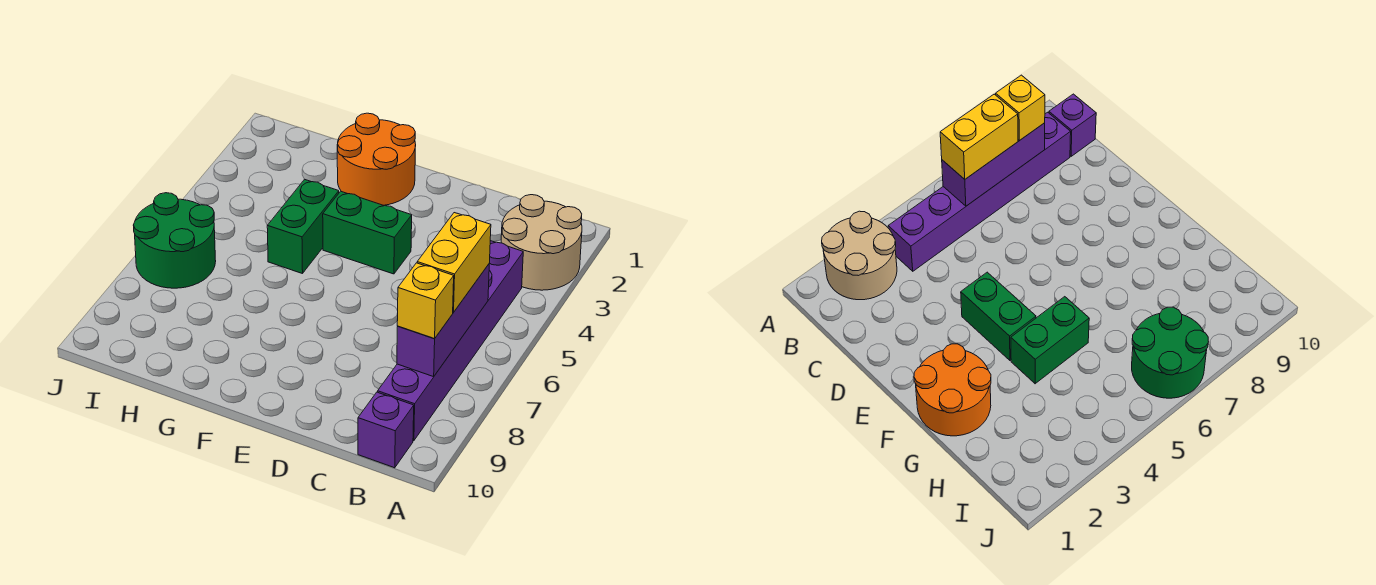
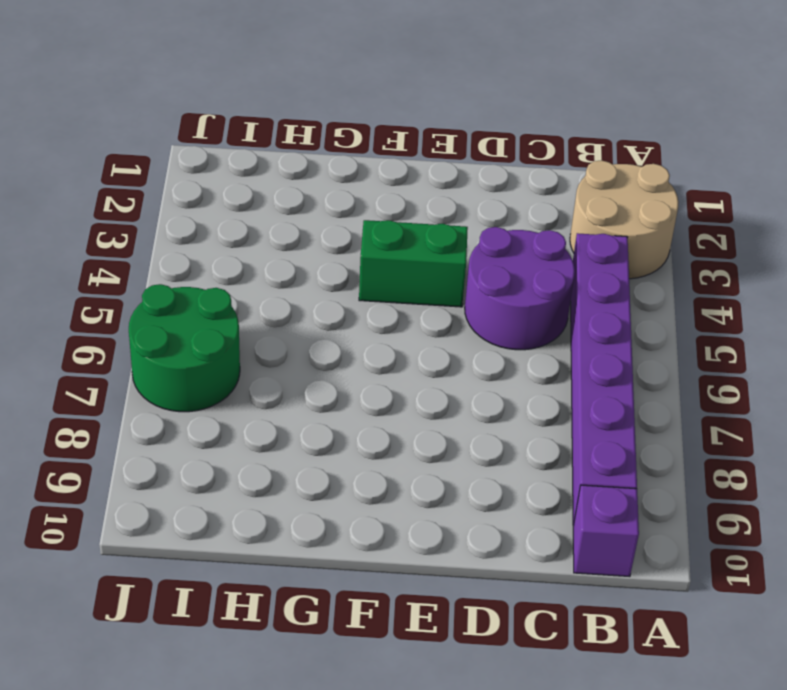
purple round brick C4:D5 level 1 -> none
none -> orange round brick F1:G2 level 1
none -> green brick G4:G5 level 1

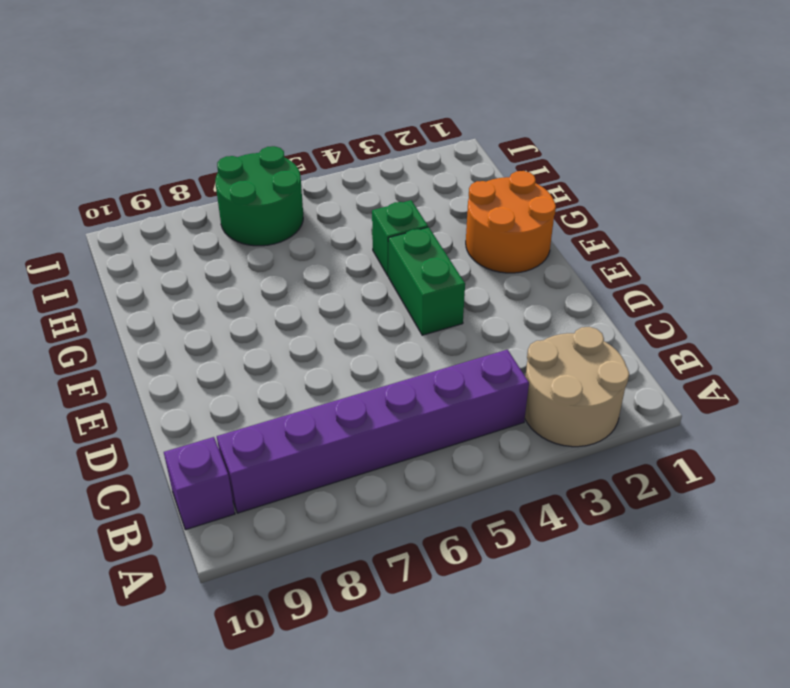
green brick G4 level 1 -> green brick G4:G5 level 1
none -> purple brick B6:B8 level 2
none -> yellow brick B6:B7 level 3

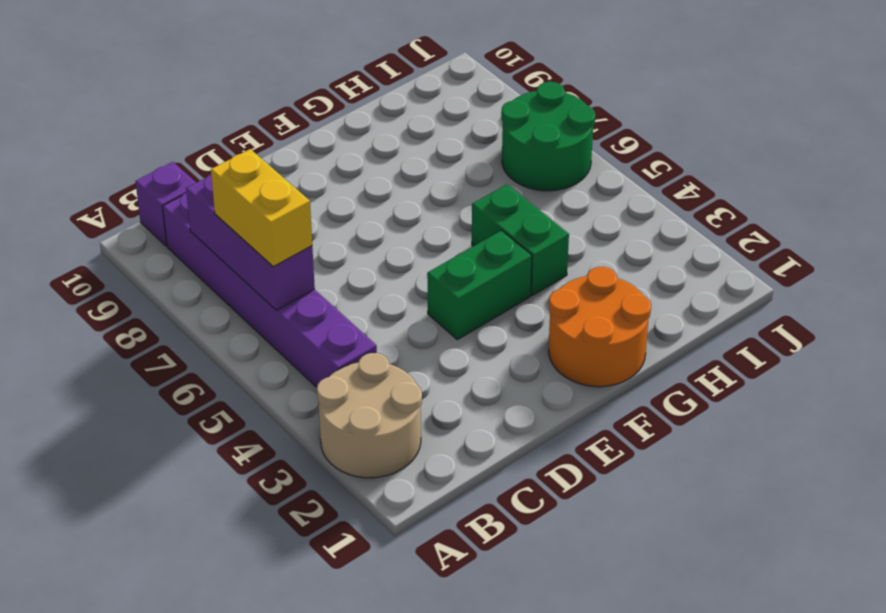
none -> yellow brick B8 level 3

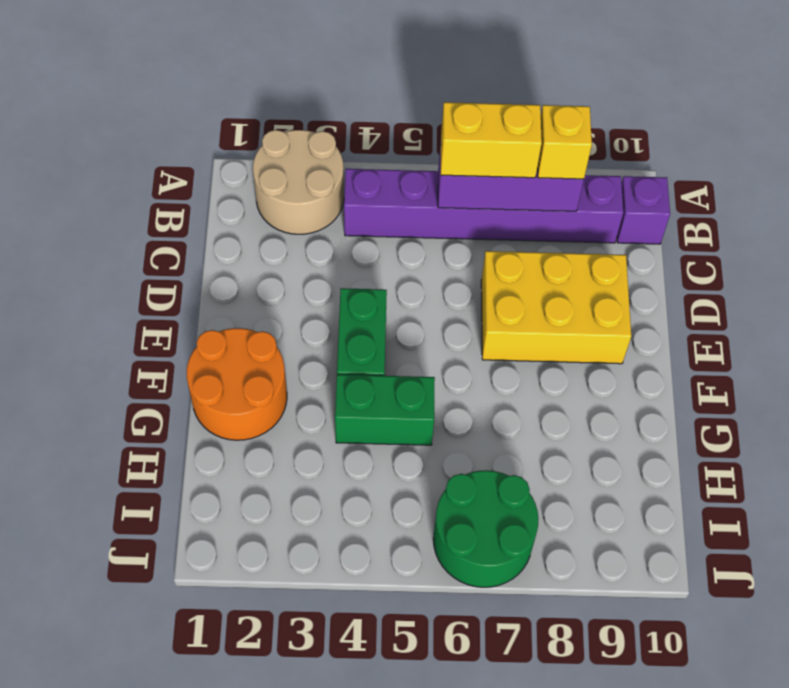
yellow brick D7:E9 level 1 -> none

